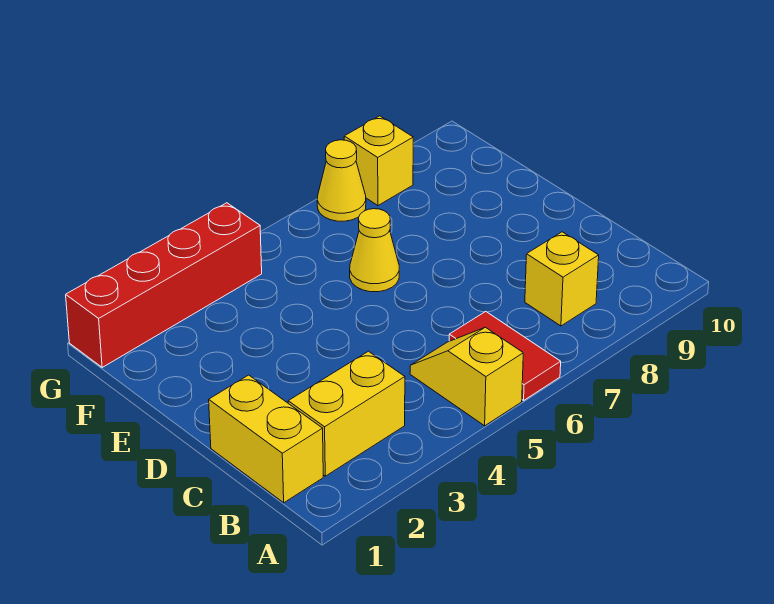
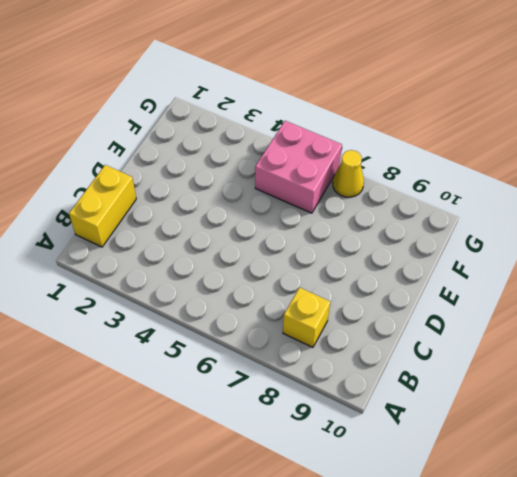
pink brick F5:G6 level 1 -> none
none -> yellow slope A5:B5 level 1 top A
none -> red tile A6:B6 level 1

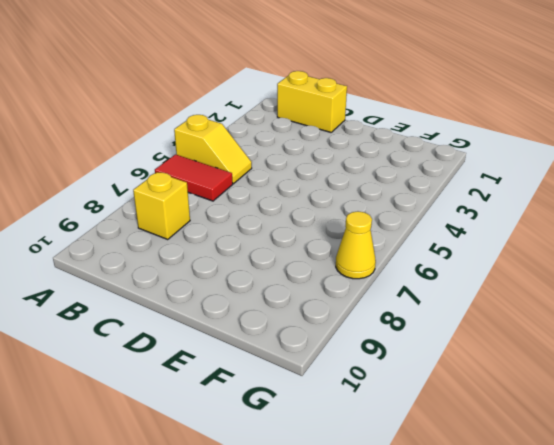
none -> yellow brick B2:B3 level 1
none -> yellow cone E6 level 1

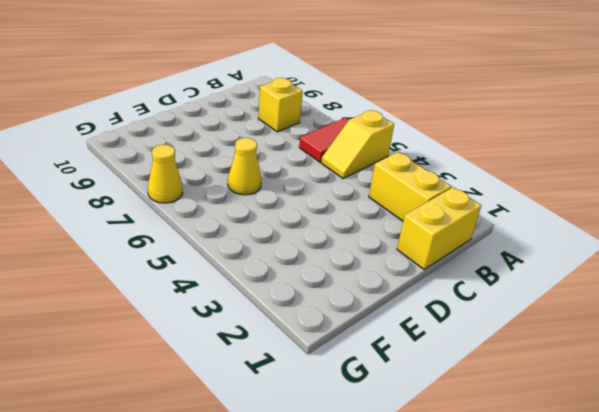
none -> red brick G1:G4 level 1
none -> yellow brick G8 level 1

